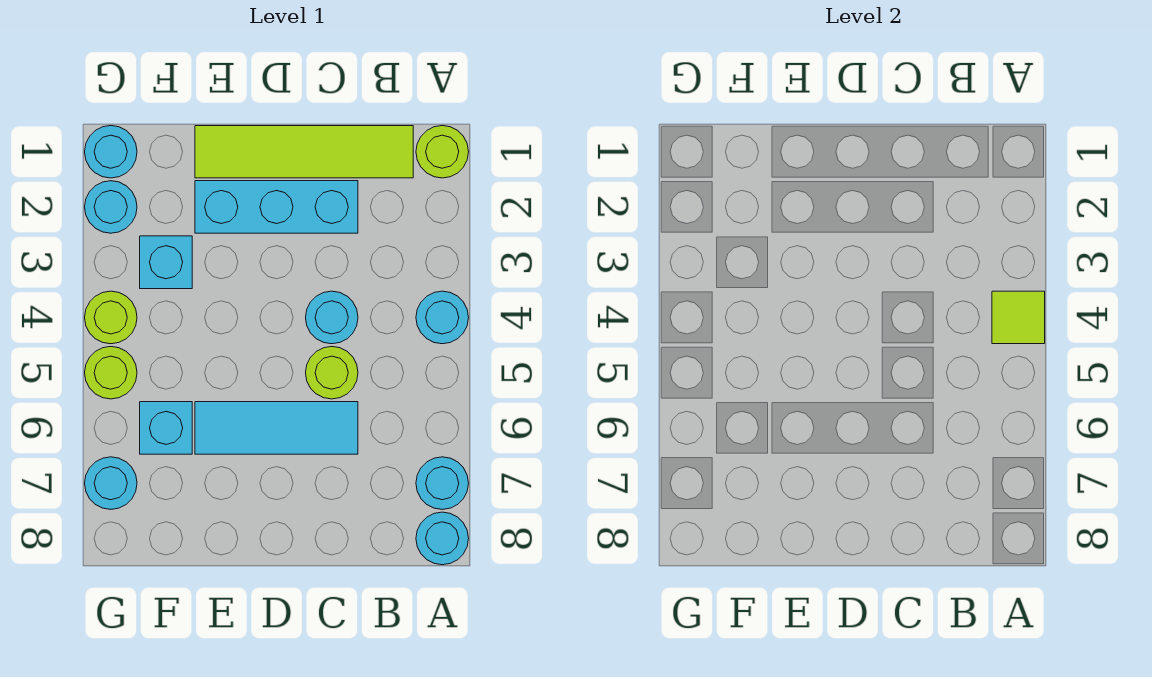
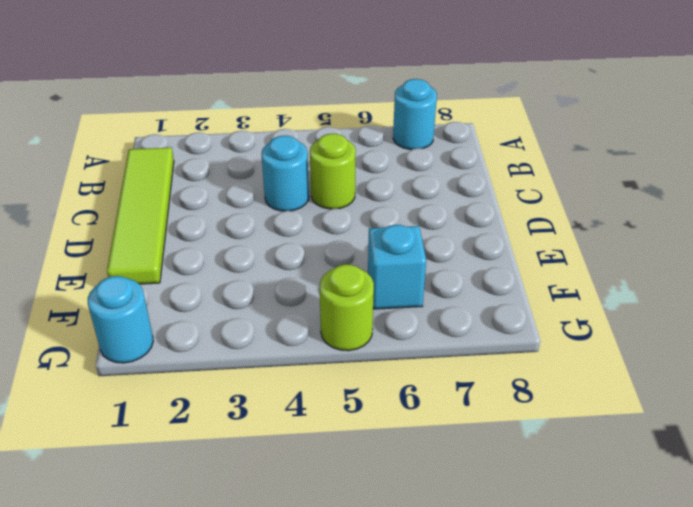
none -> lime round brick A1 level 1
none -> cyan round brick A4 level 1
none -> cyan round brick A8 level 1

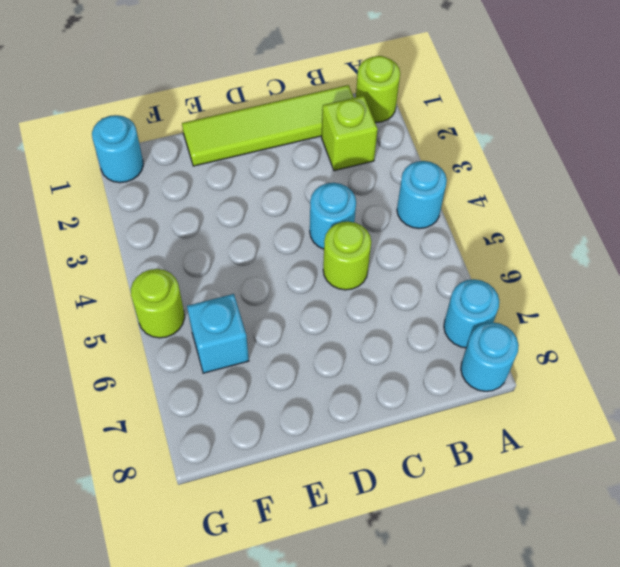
lime brick B2 level 1 -> none
none -> cyan brick C2:E2 level 1
none -> cyan tile C6:E6 level 1
none -> cyan brick F3 level 1

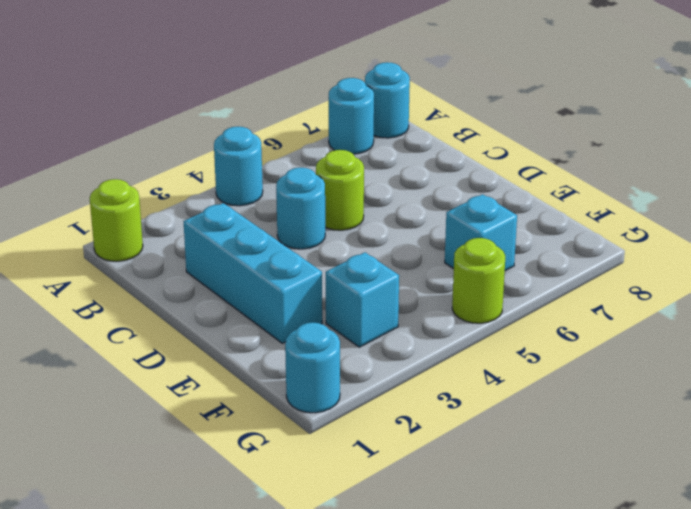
none -> lime tile B1:E1 level 1
none -> cyan tile C6:E6 level 1
none -> cyan round brick G2 level 1

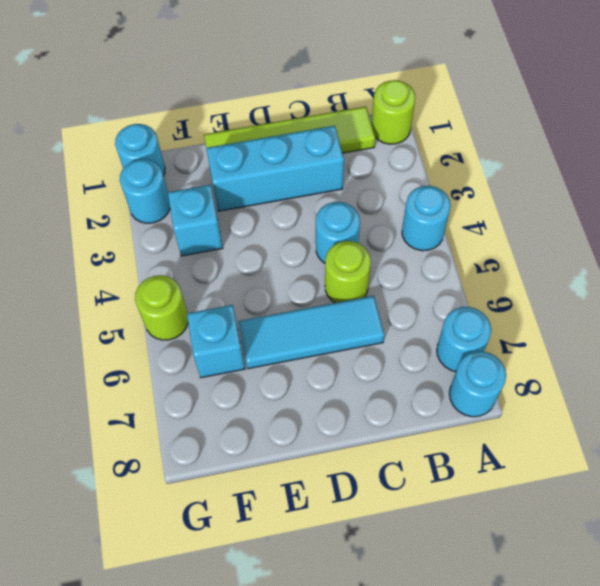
none -> lime round brick G4 level 1
none -> cyan round brick G7 level 1
none -> lime tile A4 level 2

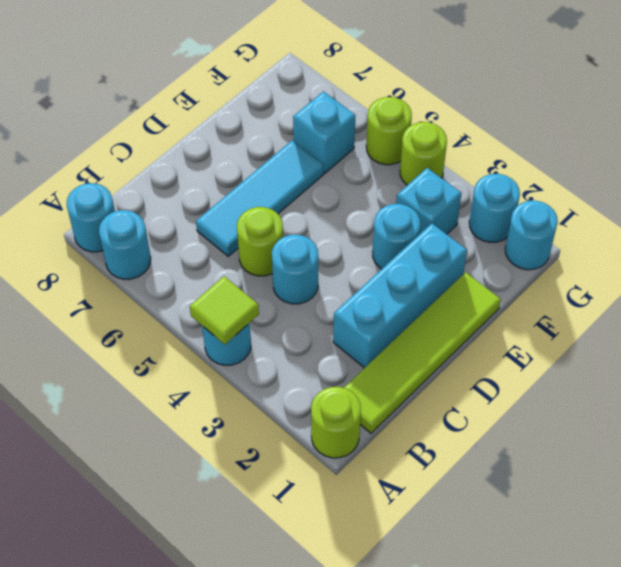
cyan round brick E3 level 1 -> cyan round brick G7 level 1

